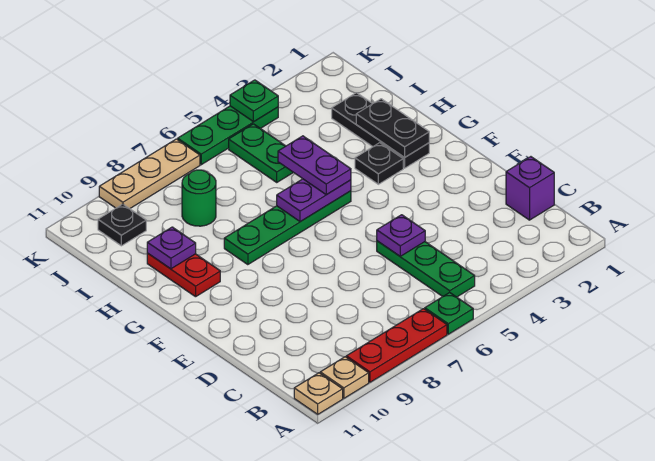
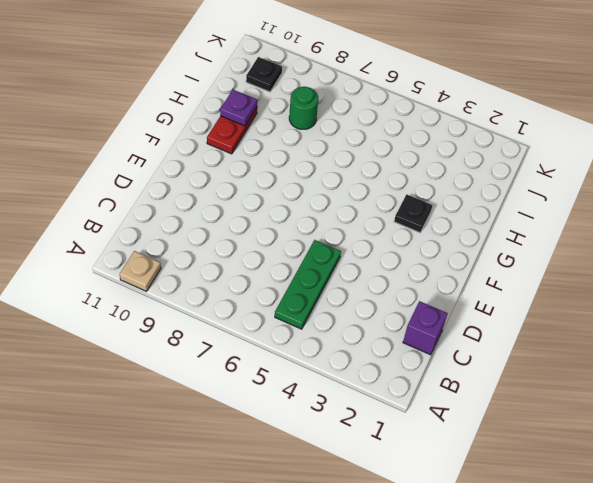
none -> green plate A6 level 1
none -> red plate A7:A9 level 1
none -> tan plate A11 level 1

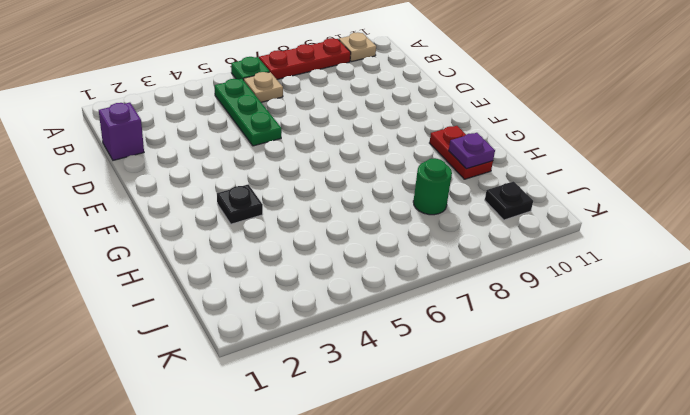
tan plate B6 level 1 -> tan plate A11 level 1
none -> black plate G2:I2 level 1
none -> green plate G5:G8 level 1
none -> green plate I5:J5 level 1

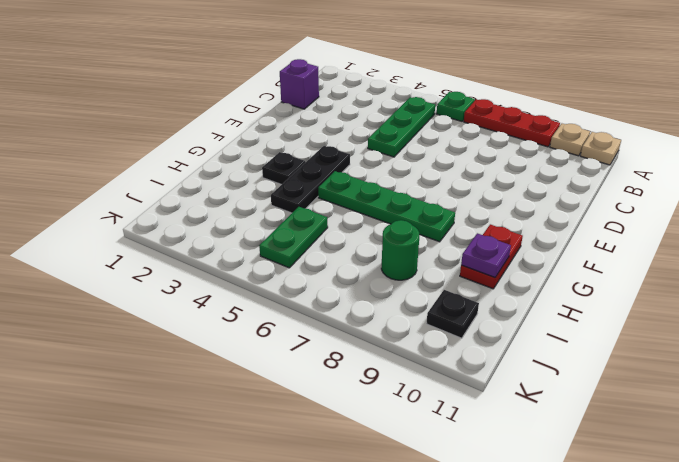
black plate F4:H4 level 1 -> black plate G2:I2 level 1
none -> green plate K4:K6 level 1
none -> tan plate K7:K9 level 1
none -> purple plate D5 level 2

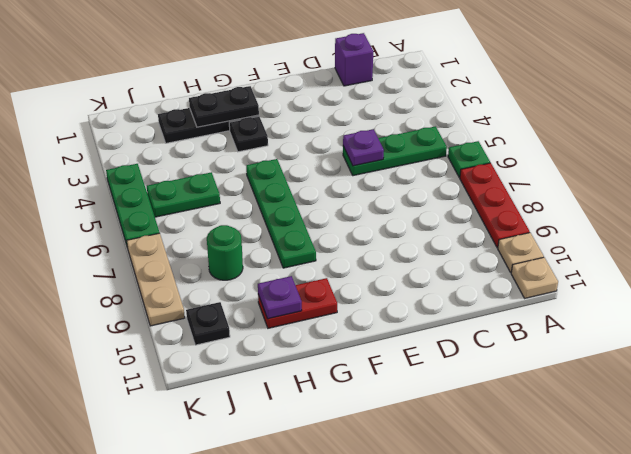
none -> purple plate G5:G6 level 2
none -> green plate K4 level 2
none -> purple plate G5:H5 level 3

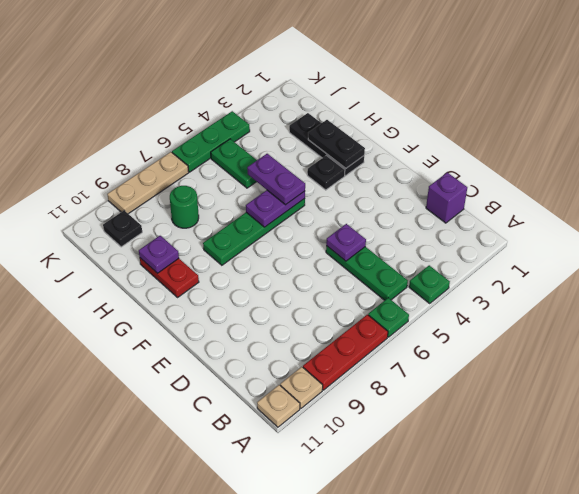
green plate A4 level 1 -> green plate K4 level 2

